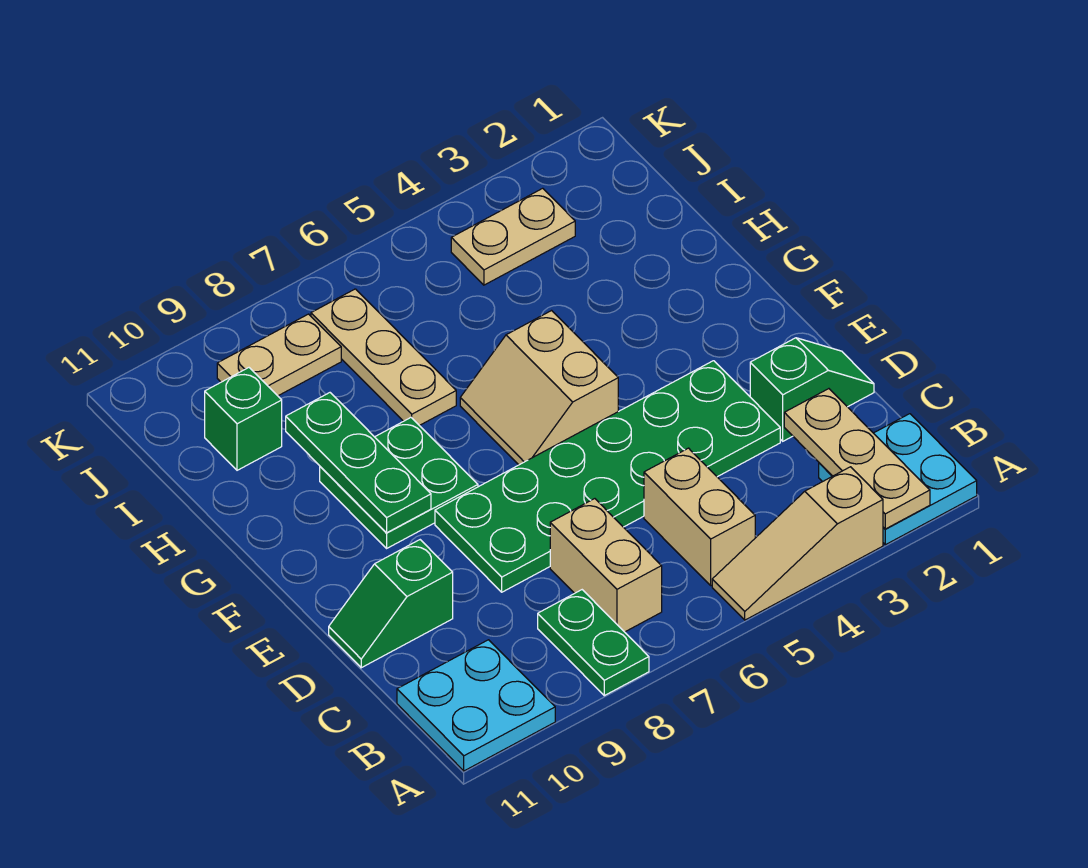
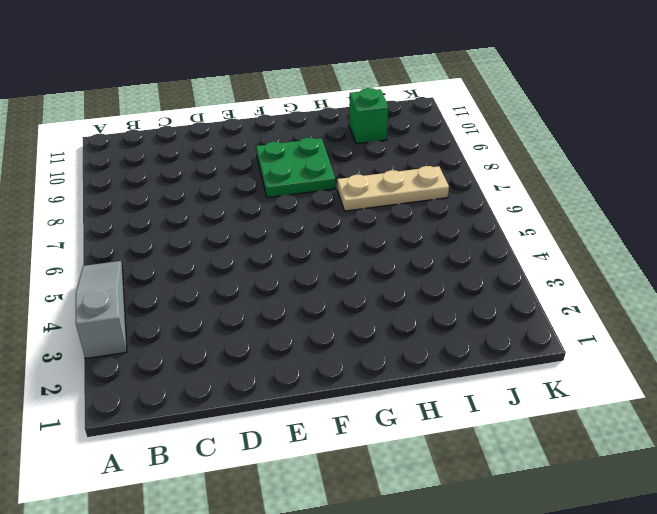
grey slope A3:A5 level 1 top 3 -> tan slope A3:A5 level 1 top 3
none -> cyan plate A1:B2 level 1
none -> green plate A8:B8 level 1
none -> cyan plate A10:B11 level 1

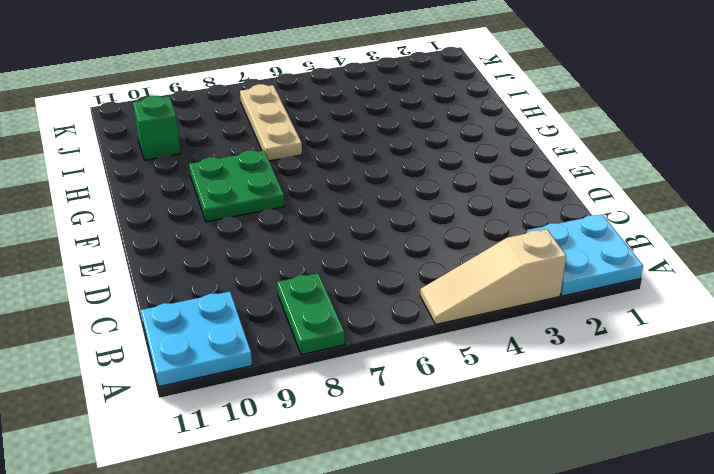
none -> tan brick B5:C5 level 1
none -> tan brick B7:C7 level 1
none -> green slope D1:D2 level 1 top 2

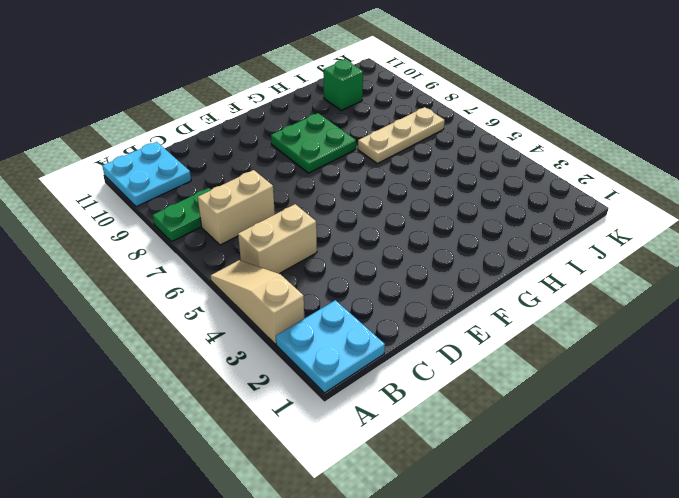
none -> green slope D1:D2 level 1 top 2
none -> green plate D3:E8 level 1
none -> green slope D10:D11 level 1 top 10

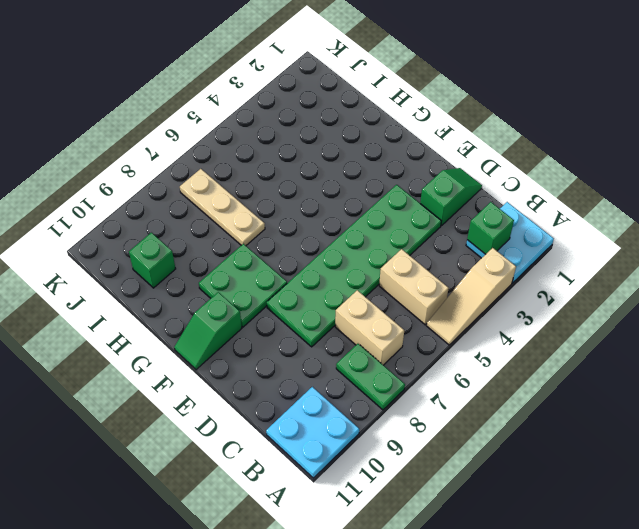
green brick B2 level 2 -> tan plate A2:C2 level 2
green slope F10:F11 level 1 top 10 -> green slope D10:D11 level 1 top 10
none -> tan slope F5:G6 level 1 top 5
none -> tan plate J3:J4 level 1
none -> tan plate J8:J9 level 1

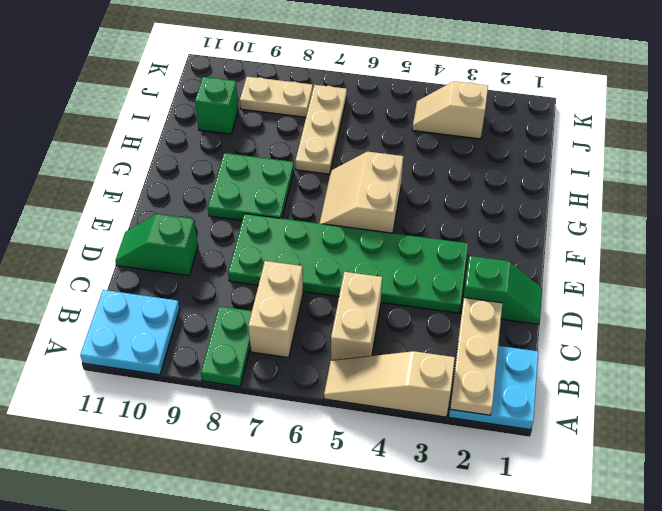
tan slope J3:J4 level 1 top 3 -> tan plate J3:J4 level 1
none -> green plate F9:H9 level 2

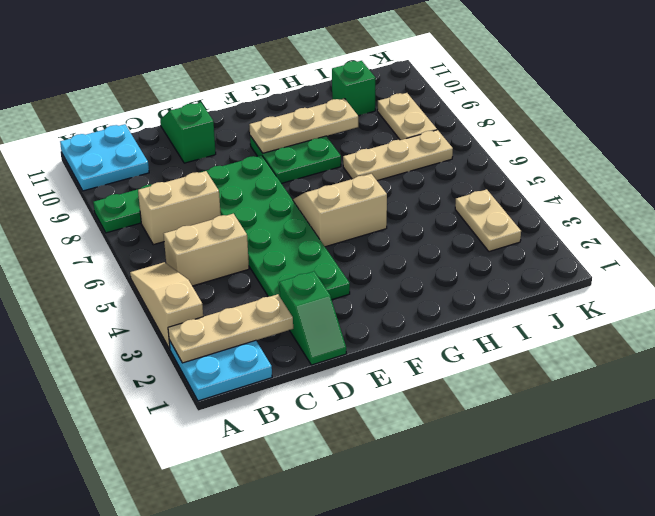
tan plate F9:H9 level 2 -> green plate F9:H9 level 2

